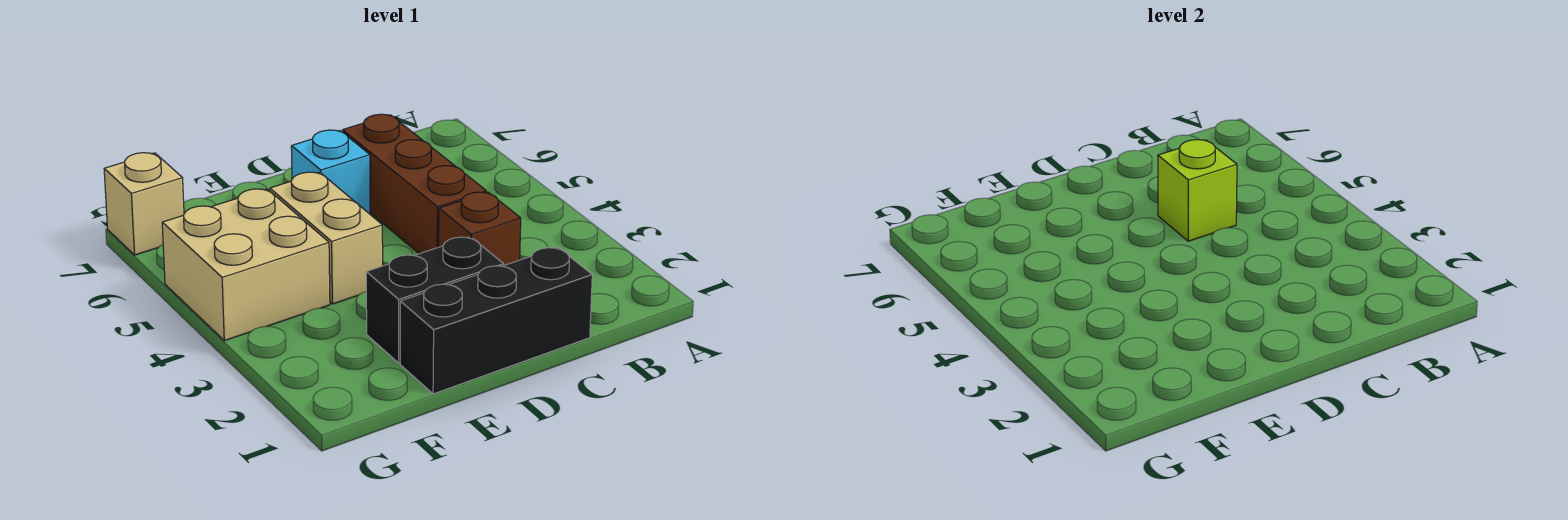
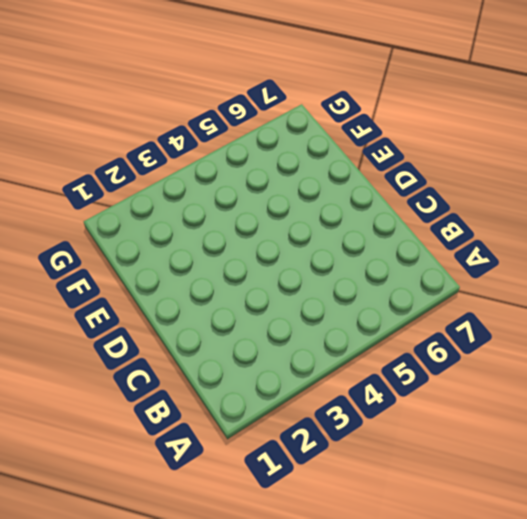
none -> black brick C1:E1 level 1
none -> brown brick C3 level 1

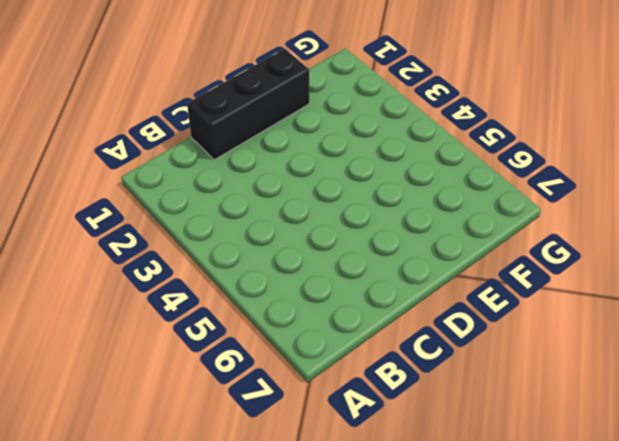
none -> brown brick C3 level 1
none -> brown brick C4:C6 level 1

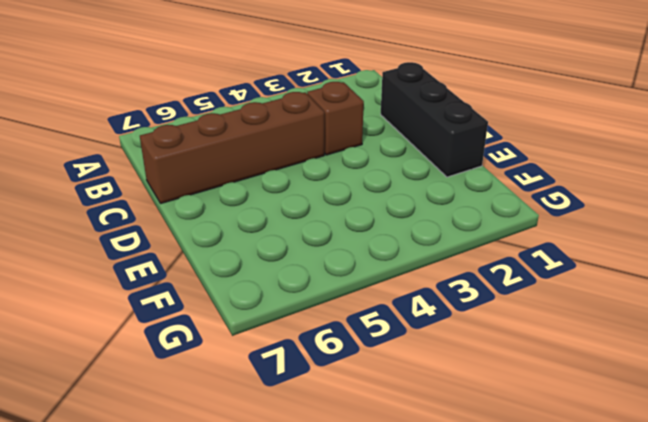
brown brick C4:C7 level 1 -> brown brick C4:C6 level 1
none -> black brick D2:E2 level 1
none -> cyan brick D6 level 1

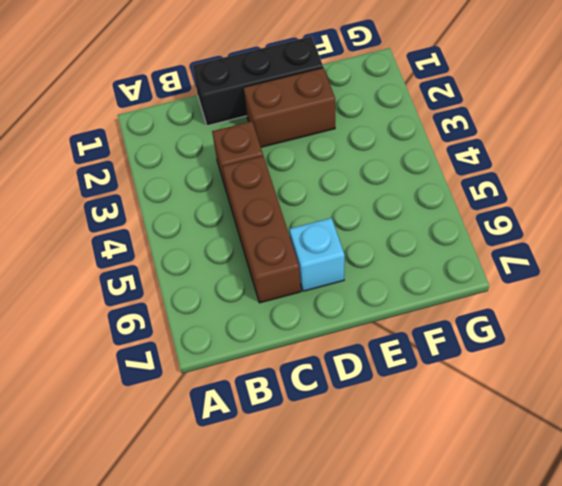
brown brick D2:E2 level 1 -> black brick D2:E2 level 1
none -> tan brick E4:E5 level 1
none -> tan brick F4:G5 level 1

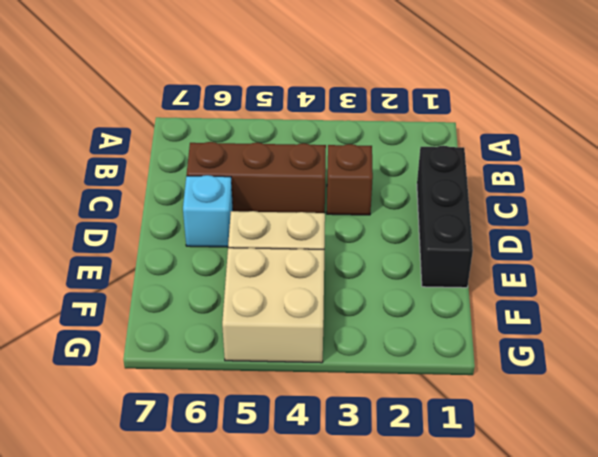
none -> black brick D2:E2 level 1
none -> tan brick G7 level 1

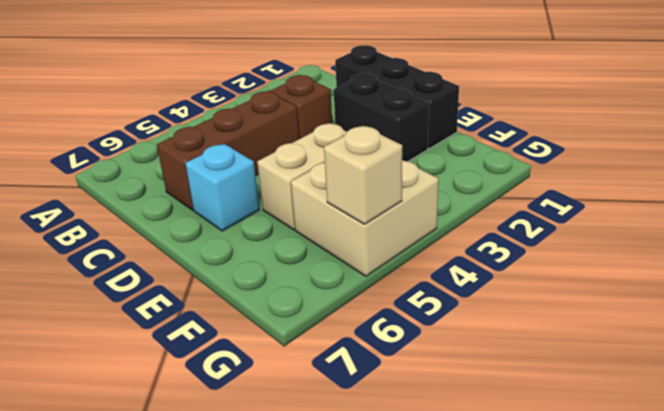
tan brick G5 level 2 -> tan brick G7 level 1
none -> lime brick C5 level 2

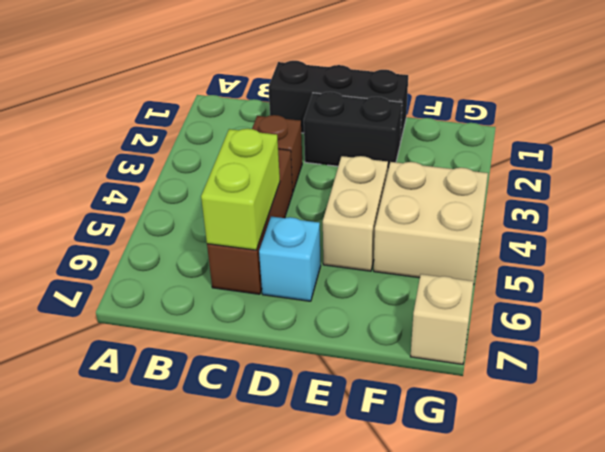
lime brick C5:C6 level 2 -> lime brick C5 level 2

